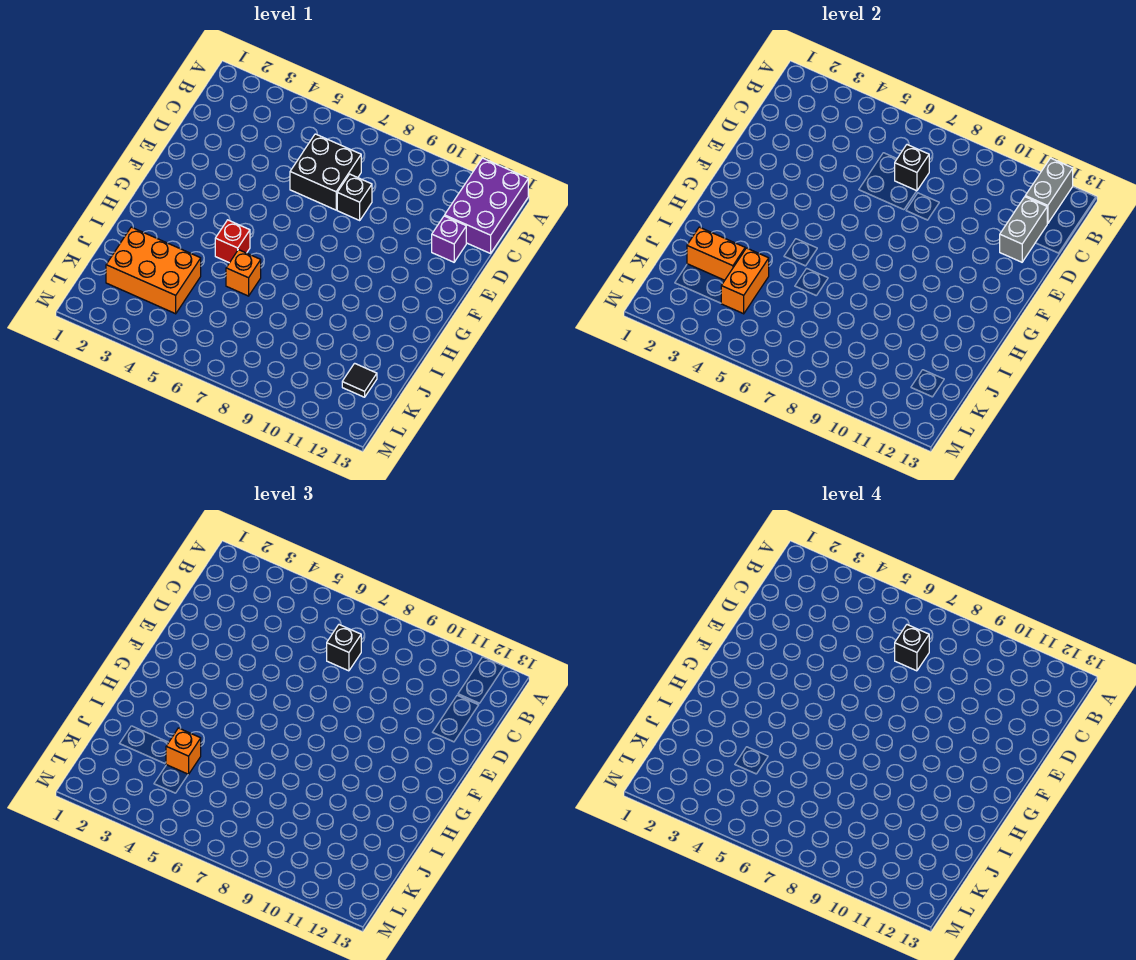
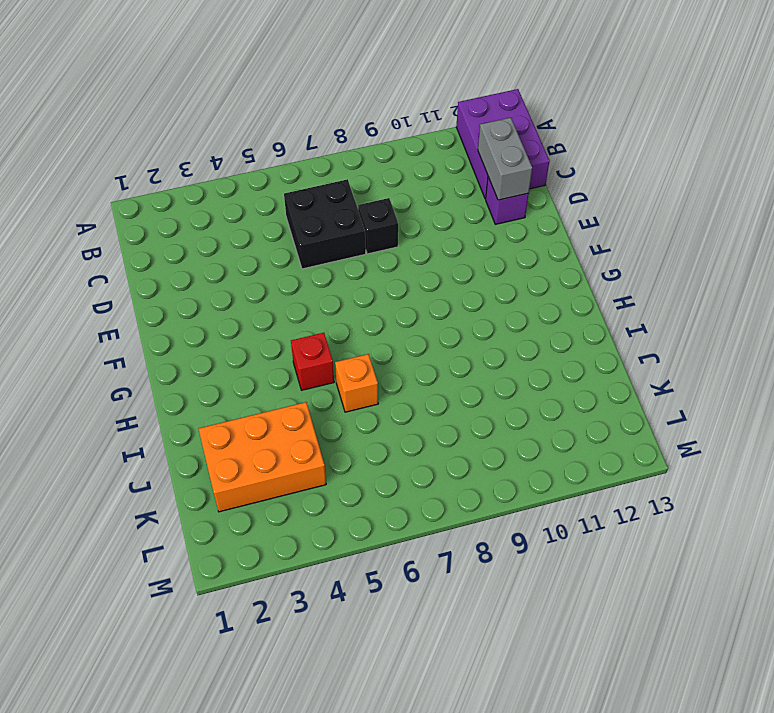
none -> black tile K12 level 1
none -> grey brick A12:B12 level 2
none -> black brick C7 level 2

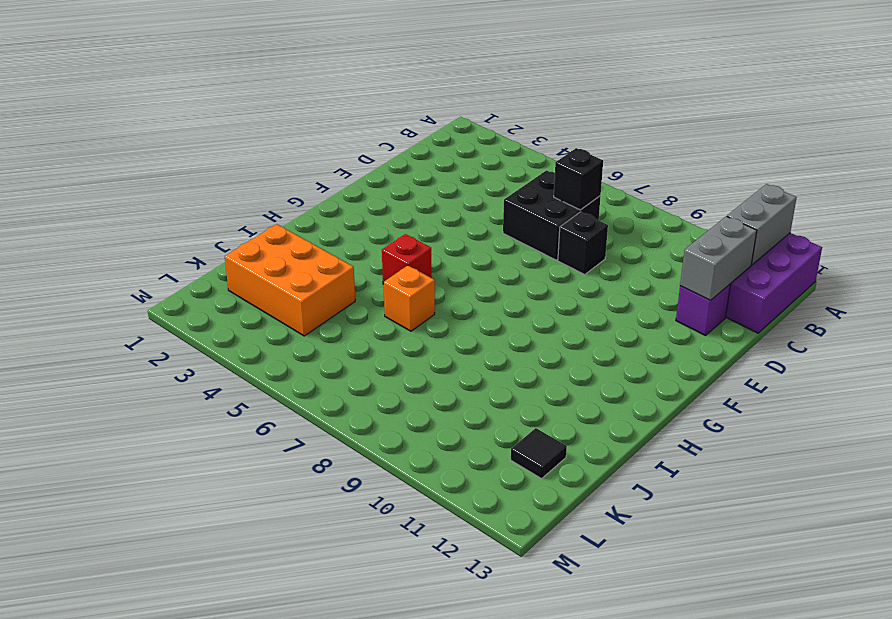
none -> orange brick J2:J3 level 2
none -> orange brick J4:K4 level 2
none -> black brick C7 level 3

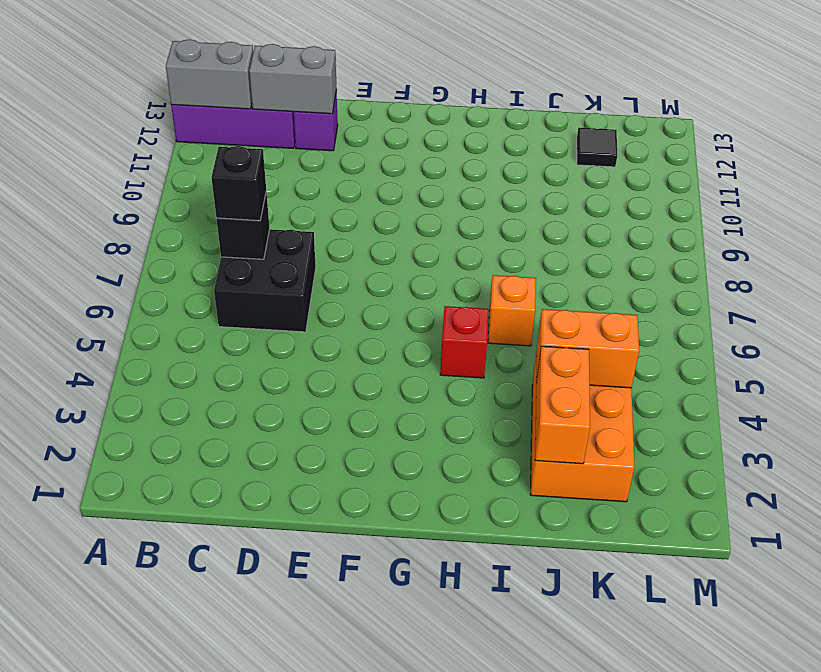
none -> black brick D8 level 1
none -> orange brick J4 level 3
none -> black brick C7 level 4

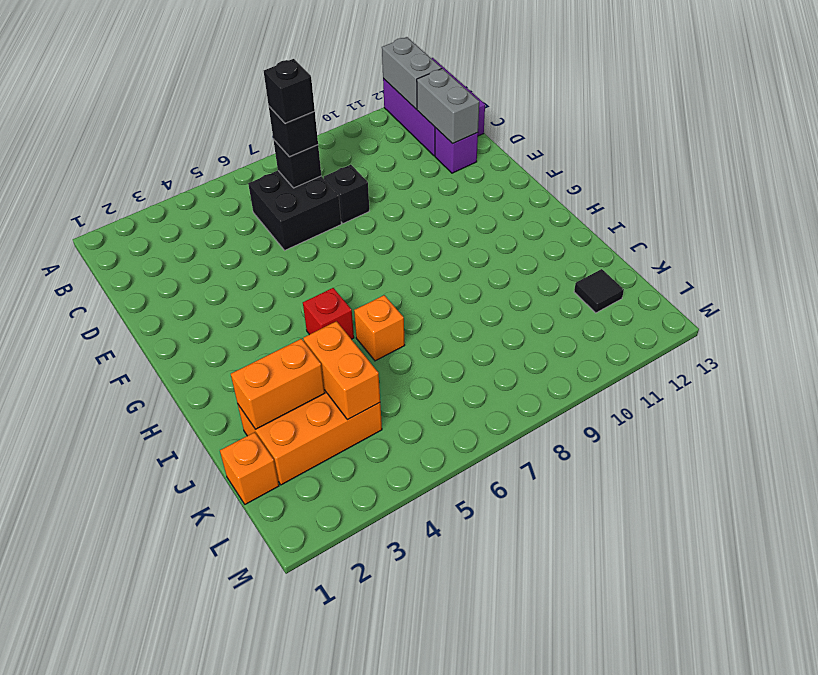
orange brick K1 level 1 -> orange brick J4 level 3

